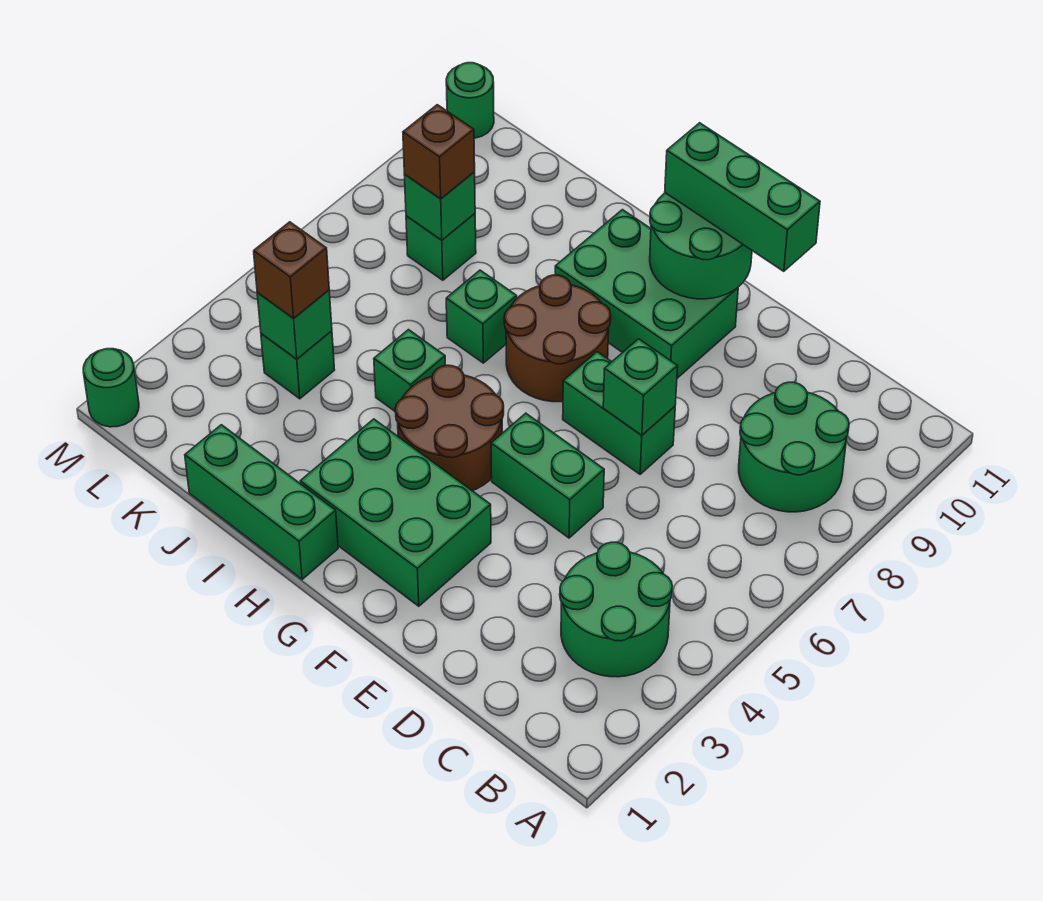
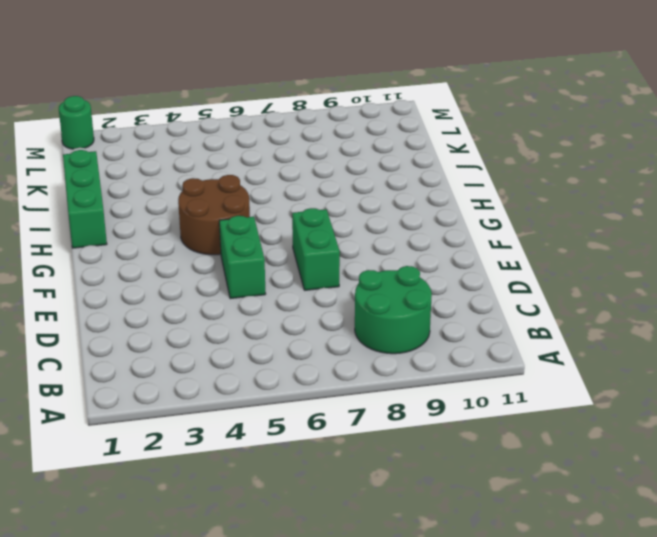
none -> green round brick B3:C4 level 1
none -> green brick F2:H3 level 1
none -> green brick F9:H10 level 1

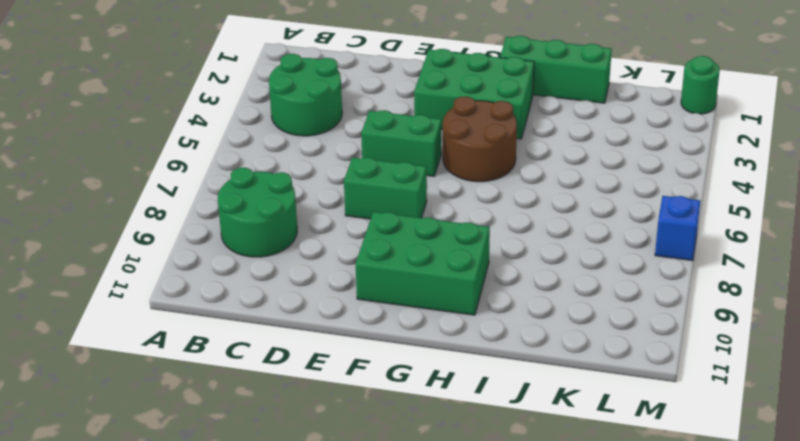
blue brick M7 level 1 -> none
none -> brown round brick G7:H8 level 1
none -> green brick I5 level 1
none -> green brick I7 level 1

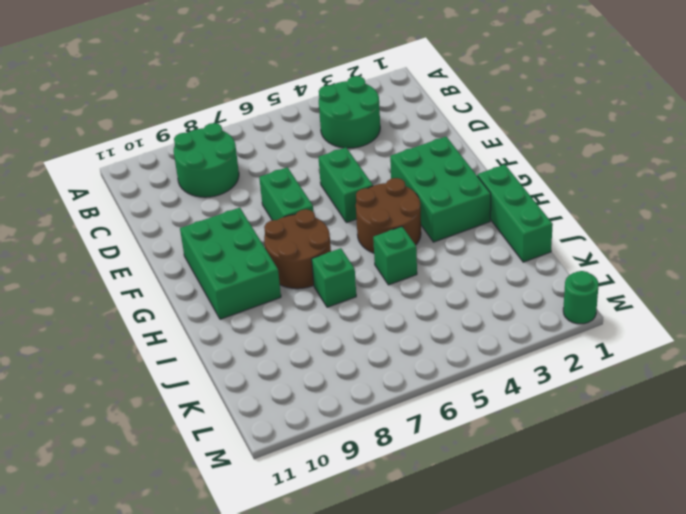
none -> green brick K4 level 1
none -> green brick K8 level 1
none -> green round brick M11 level 1

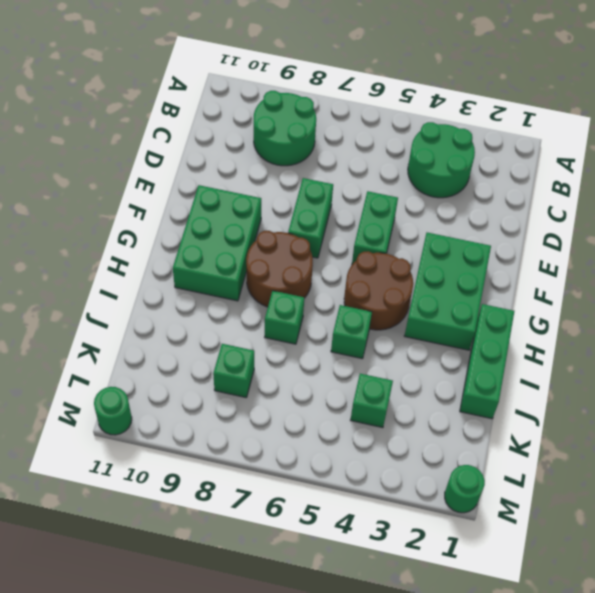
none -> green brick E7 level 2
none -> green round brick F10:G11 level 2
none -> green brick K4 level 2

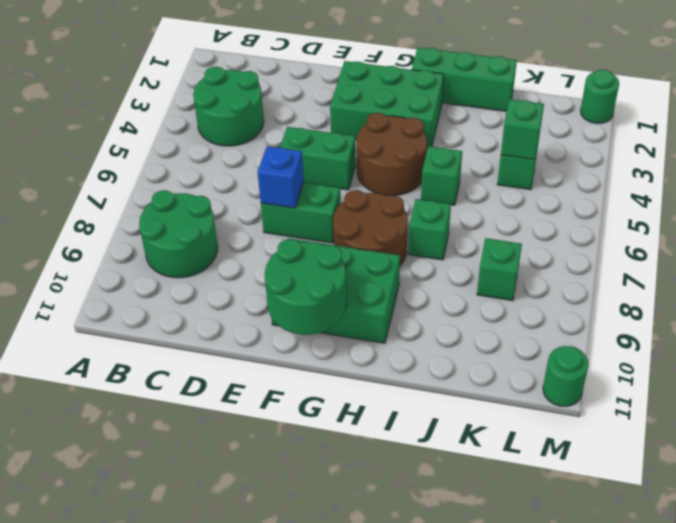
blue brick E7 level 2 -> green brick E7 level 2
none -> green brick K8 level 2
none -> green brick E11:G11 level 3
none -> brown brick K4 level 3

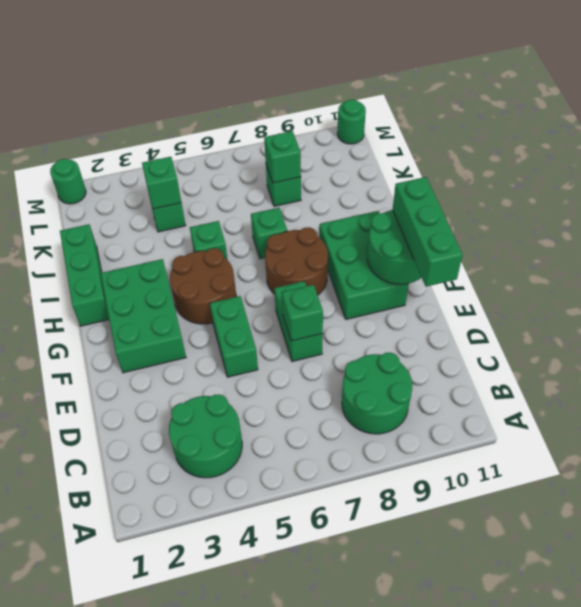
none -> brown brick K4 level 3
none -> brown brick K8 level 3

